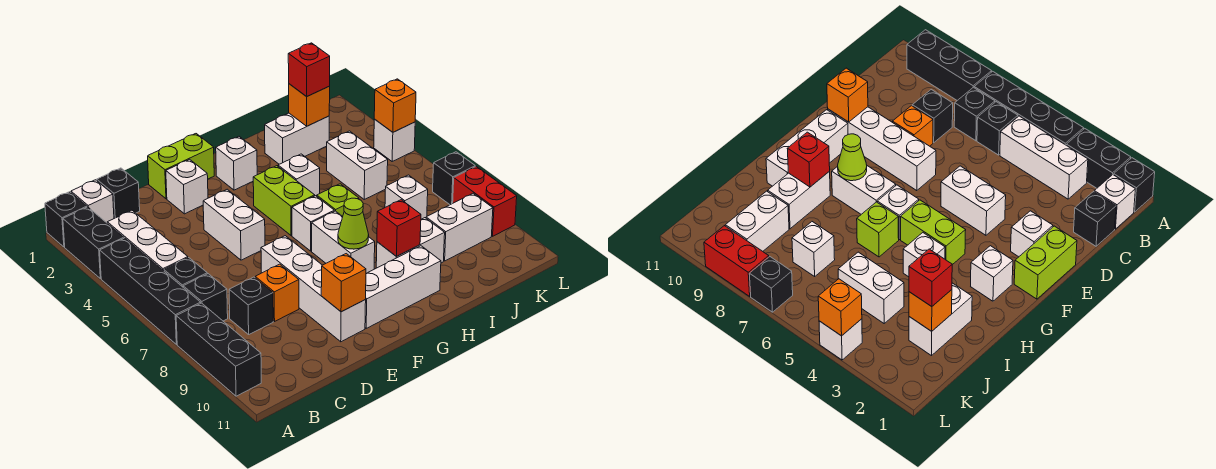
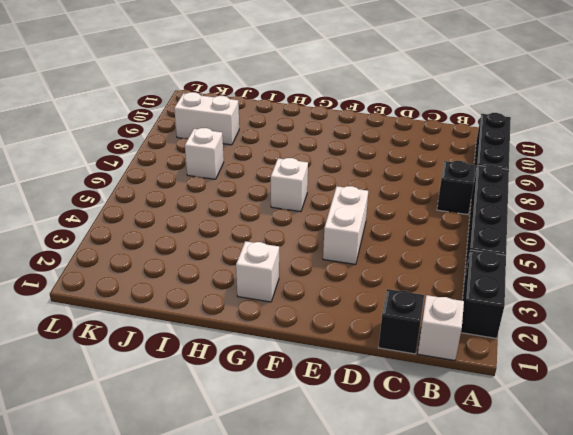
none -> black brick A1 level 1
none -> white brick B3:B5 level 1
none -> black brick B6 level 1
none -> black brick C8 level 1

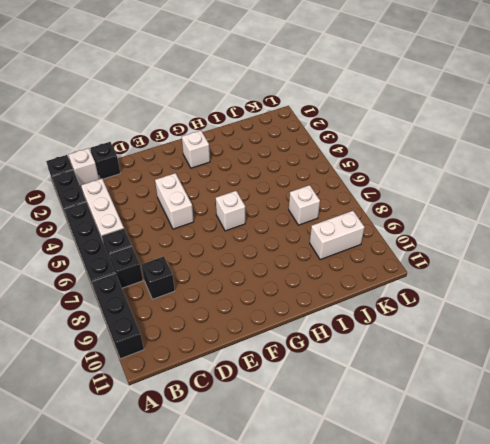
none -> orange brick D8 level 1
none -> lime brick E1:F1 level 1
none -> white brick E2 level 1
none -> white brick E7:E10 level 1

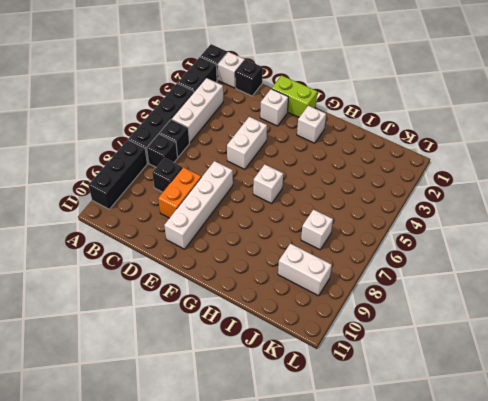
orange brick D8:D9 level 1 -> orange brick D8 level 1
none -> white brick F10:H10 level 1
none -> lime brick G4:G5 level 1
none -> white brick G7:G8 level 1
none -> white brick H4 level 1

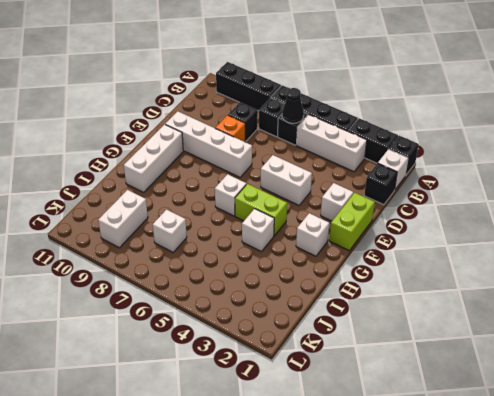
black cone B6 level 2 -> none
none -> white brick G7:G8 level 1
none -> lime brick H6 level 1
none -> white brick H9:I9 level 1
none -> white brick I2:J2 level 1

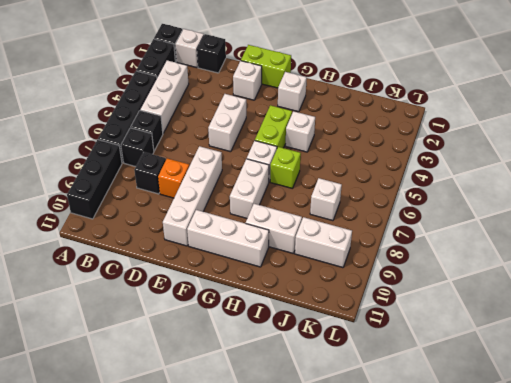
none -> white brick I2:J2 level 1
none -> white brick J4:J5 level 1
none -> white brick L4 level 1
none -> black brick L7 level 1

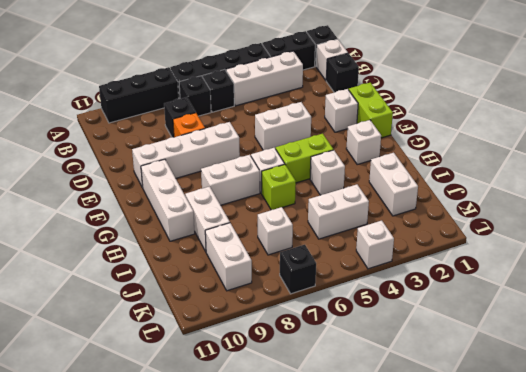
none -> red brick L8:L9 level 1
none -> orange brick E10 level 2
none -> lime cone G8 level 2
none -> red brick H9 level 2

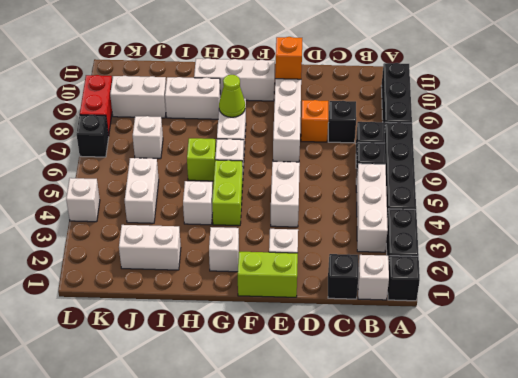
none -> red brick H9 level 2
none -> orange brick J2 level 2
none -> orange brick L4 level 2
none -> red brick J2 level 3

